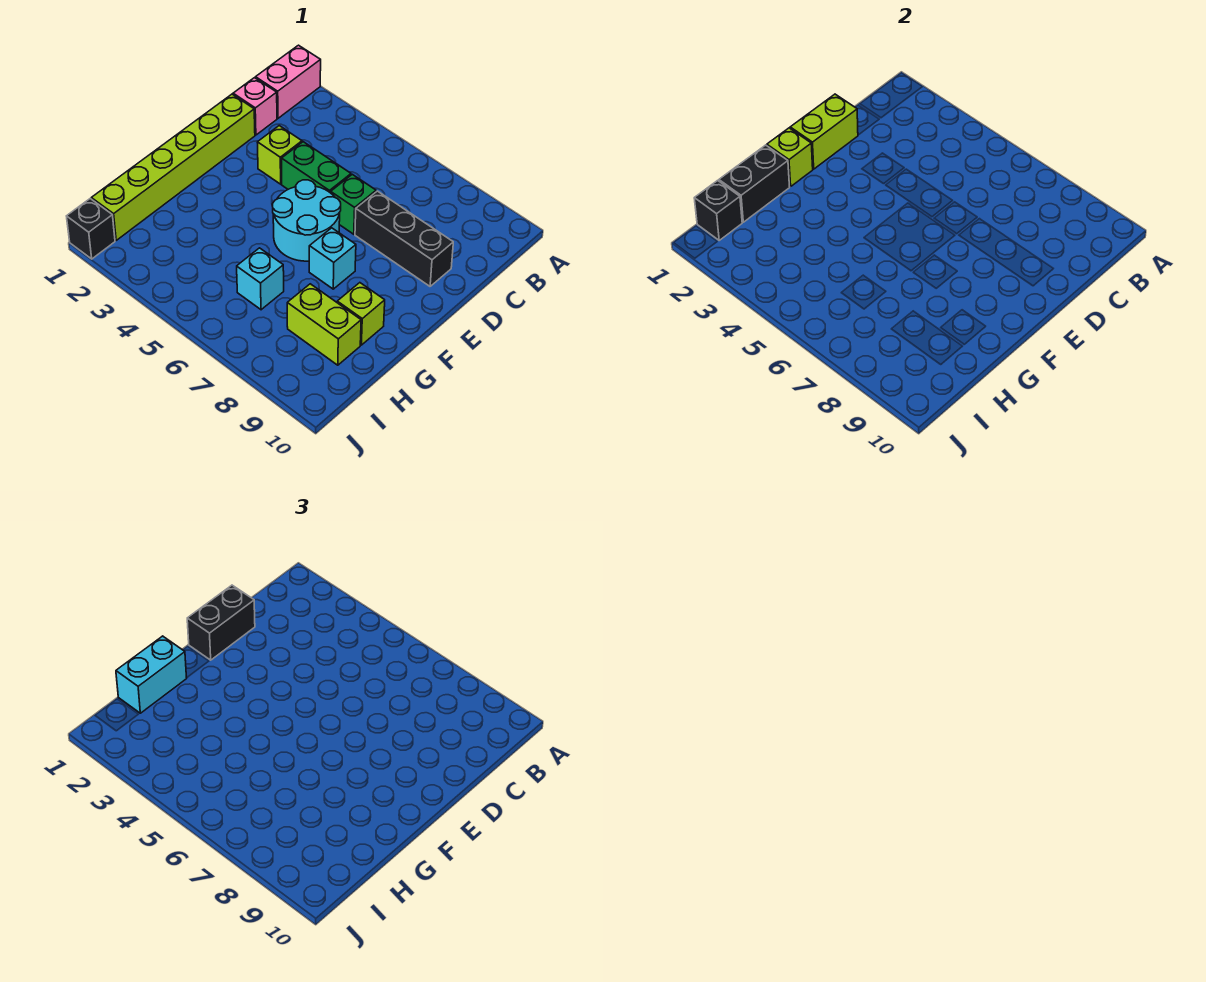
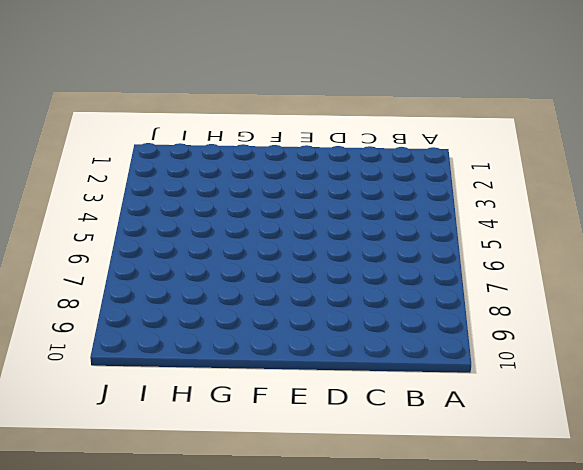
none -> pink brick A1:B1 level 1
none -> pink brick C1 level 1
none -> lime brick D1:I1 level 1

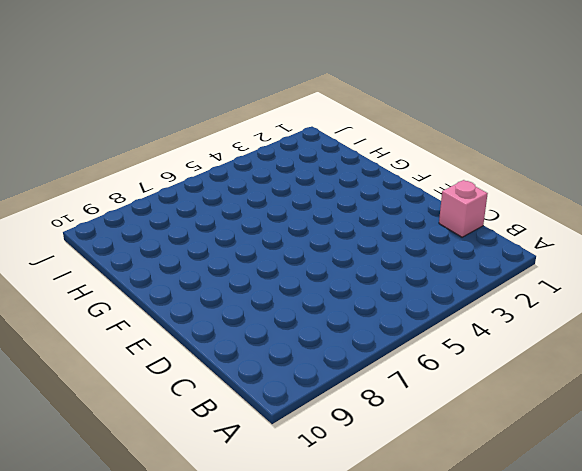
none -> pink brick A1:B1 level 1
none -> lime brick D1:I1 level 1
none -> lime brick D3 level 1

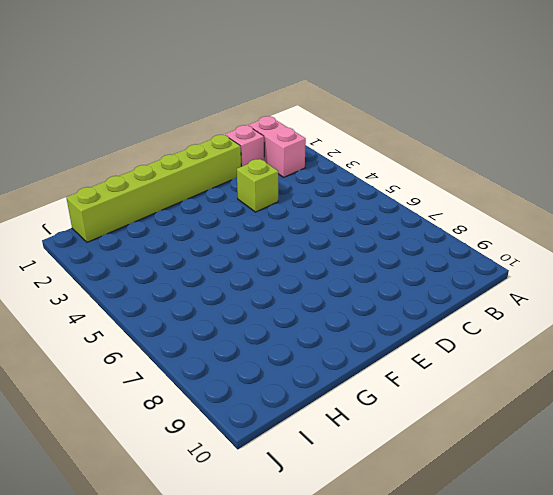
pink brick B1:B2 level 1 -> pink brick A1:B1 level 1
none -> green brick D4:D5 level 1
none -> green brick D6 level 1
none -> black brick D7:D9 level 1

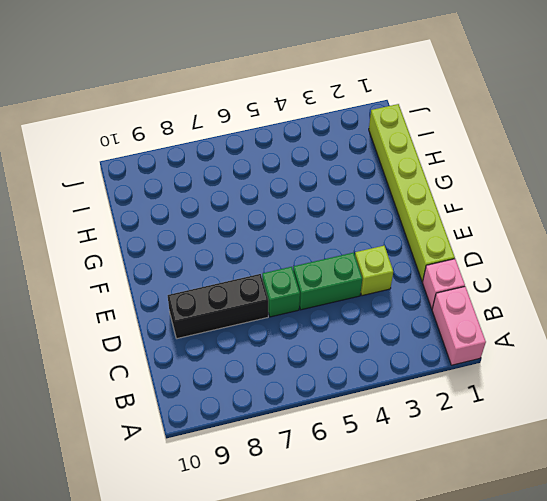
none -> cyan round brick E5:F6 level 1
none -> cyan brick F7 level 1
none -> lime brick G9 level 1

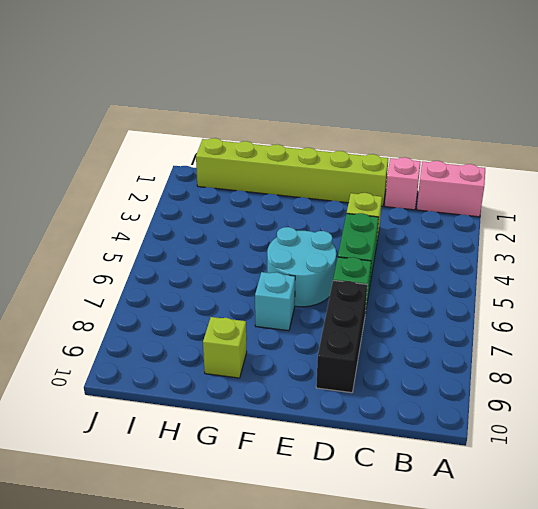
none -> cyan brick H6 level 1
none -> lime brick H8:H9 level 1
none -> black brick J1 level 1

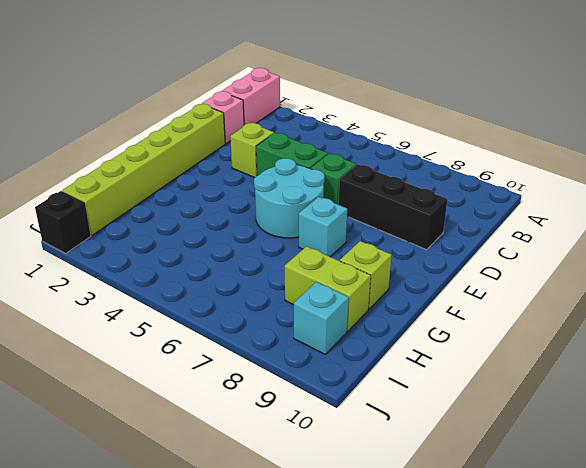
cyan brick I9 level 1 -> cyan brick H6 level 1
none -> lime brick D1:E1 level 2
none -> lime brick F1 level 2
none -> black brick G1:H1 level 2

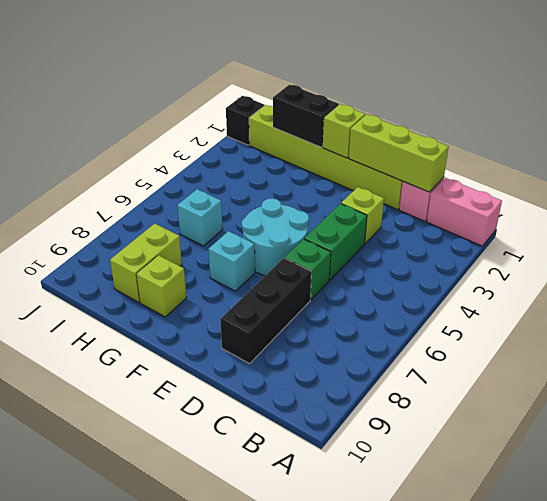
lime brick C1:E1 level 2 -> lime brick D1:E1 level 2
none -> black brick I1 level 2
none -> black brick D1:E1 level 3
none -> cyan brick G1:H1 level 3

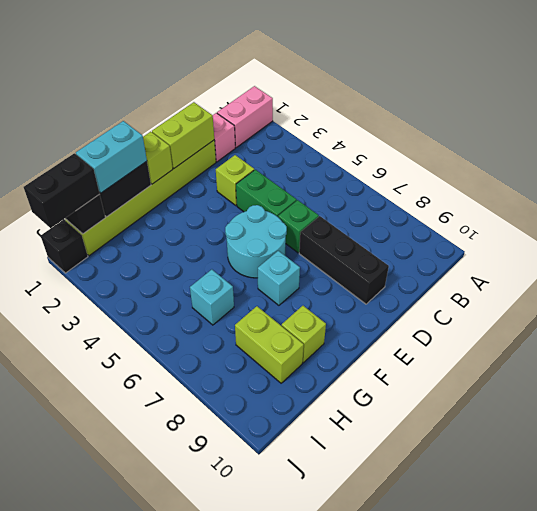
black brick I1:J1 level 3 -> black brick D1:E1 level 3

